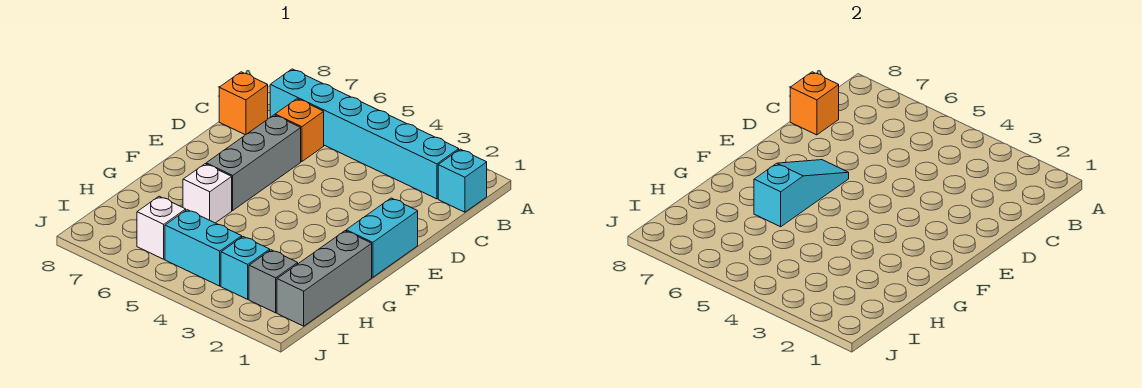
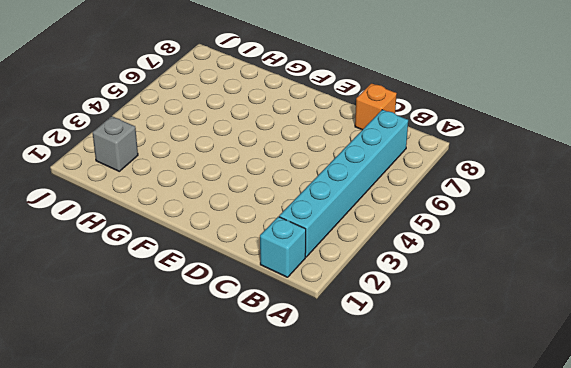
none -> orange brick C6 level 1
none -> grey brick D6:F6 level 1
none -> cyan brick E1:F1 level 1

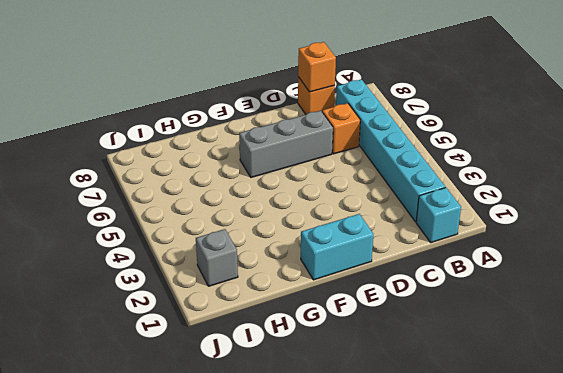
none -> grey brick G1:I1 level 1
none -> white brick G6 level 1
none -> cyan brick I3 level 1

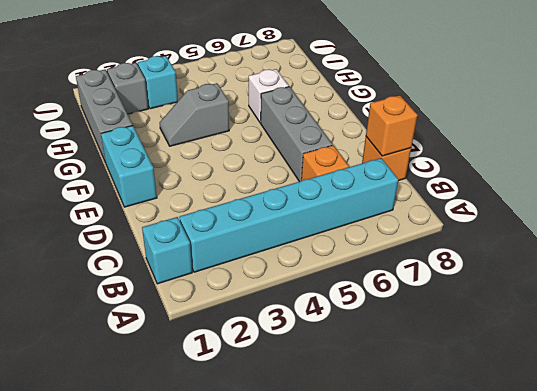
grey slope G3:G4 level 1 top 4 -> none
none -> cyan brick I4:I5 level 1
none -> white brick I6 level 1
none -> cyan slope E6:G6 level 2 top G

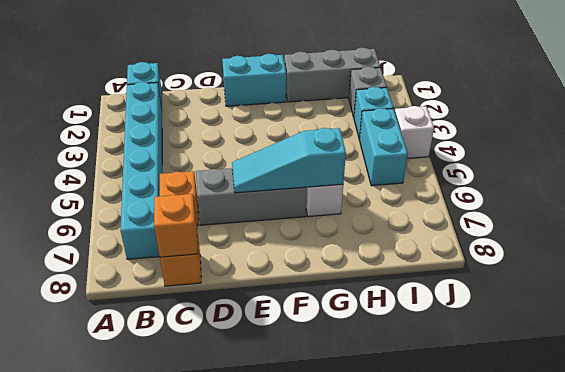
white brick J4 level 1 -> white brick I6 level 1

